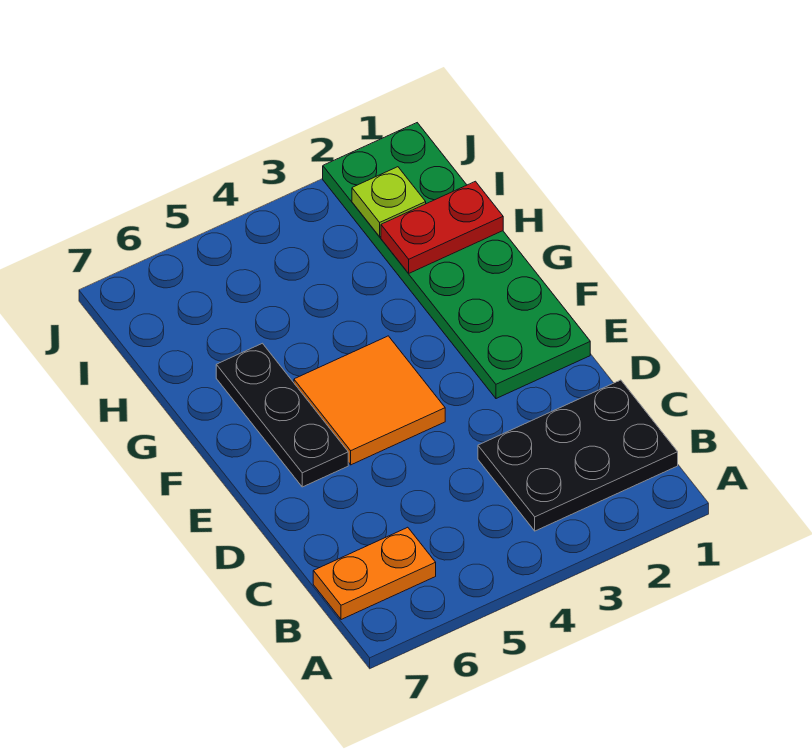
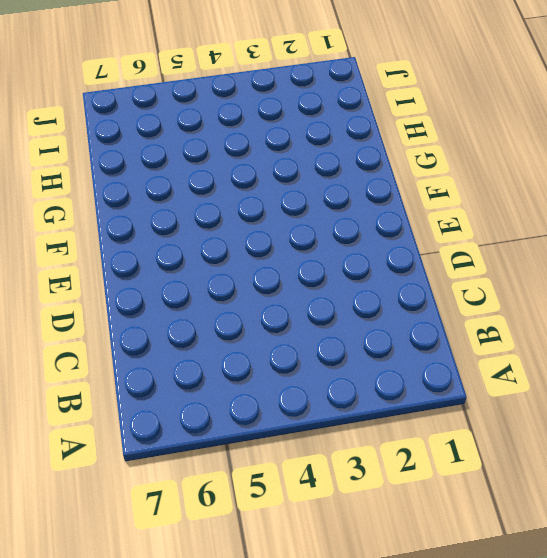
none -> black plate B1:C3 level 1
none -> orange plate B6:B7 level 1

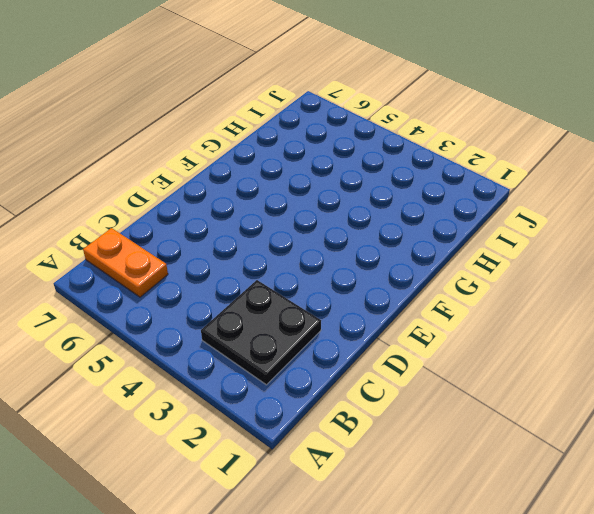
black plate B2:C3 level 1 -> black plate B1:C3 level 1
none -> green plate E1:J2 level 1
none -> orange tile E4:F5 level 1

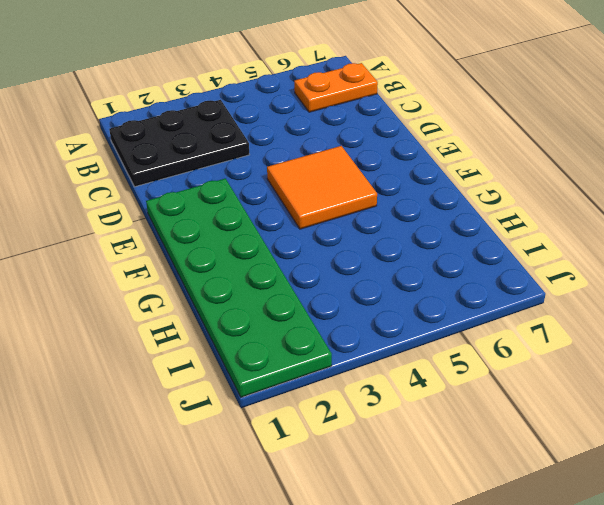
none -> black plate E6:G6 level 1
none -> red plate H1:H2 level 2

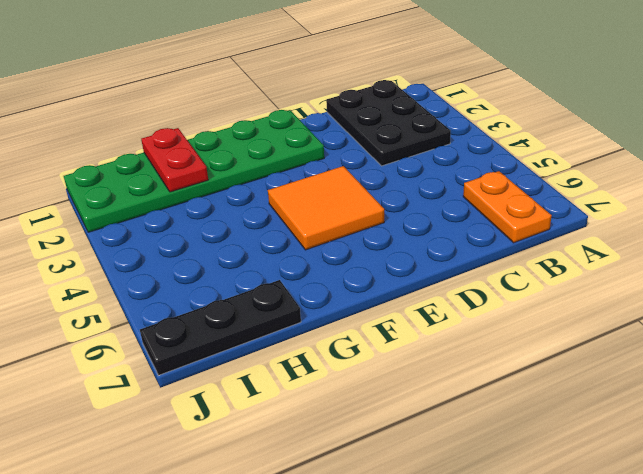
black plate H7:J7 level 1 -> black plate E6:G6 level 1
none -> lime plate I2 level 2

